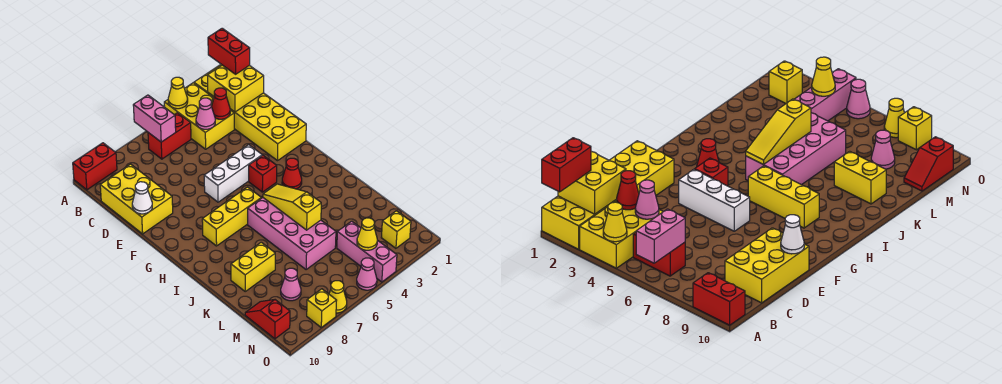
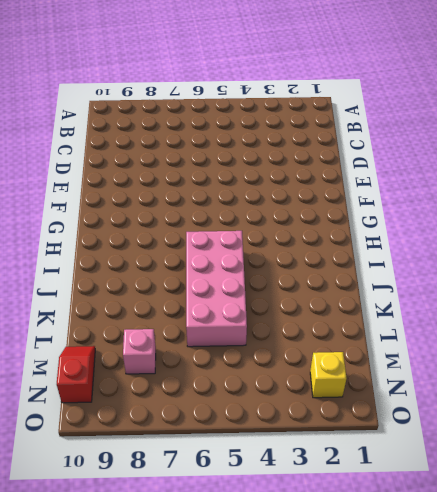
pink brick M8 level 1 -> pink cone M8 level 1
none -> yellow brick A1:F2 level 1
none -> yellow brick A3:C4 level 1
none -> red brick A9:A10 level 1

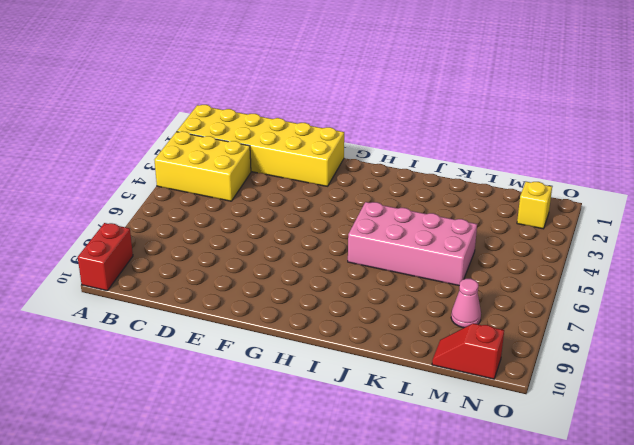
none -> red brick B5:B6 level 1
none -> yellow brick C9:E10 level 1
none -> white brick F4:F6 level 1

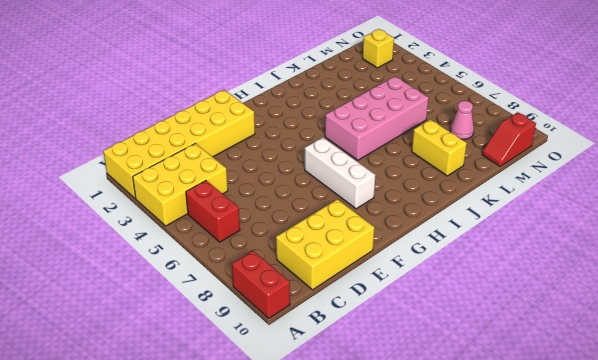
white brick G6:G8 level 1 -> white brick F4:F6 level 1
none -> red brick G4 level 1
none -> red cone H3 level 1
none -> yellow brick H6:H8 level 1

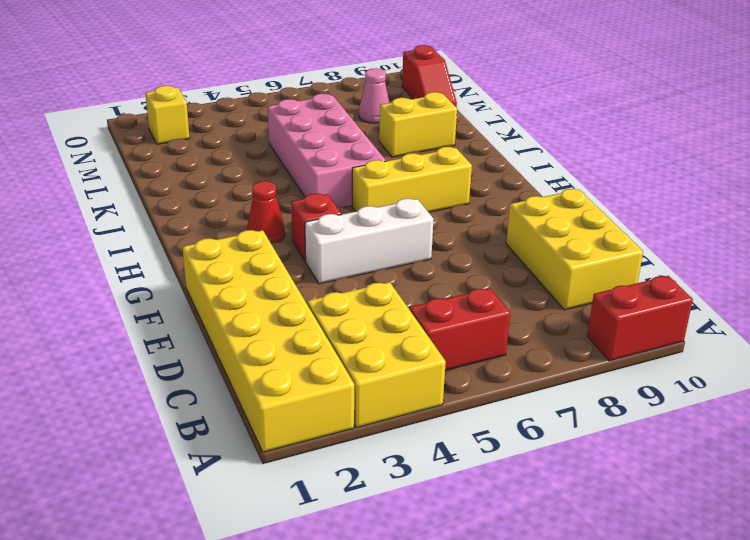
none -> pink brick M4:O4 level 1
none -> pink cone O5 level 1
none -> yellow cone O7 level 1

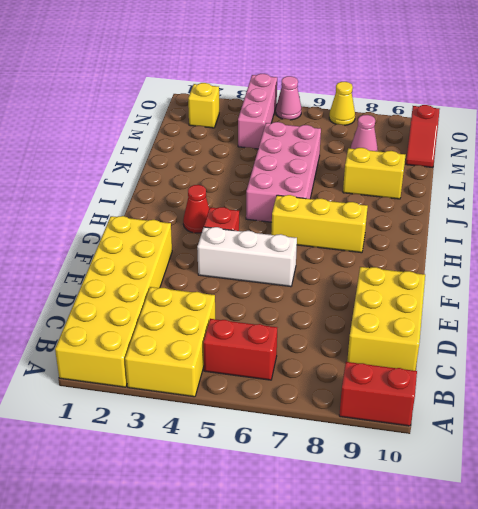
none -> yellow brick O8 level 1
none -> yellow cone A4 level 2
none -> pink brick A6:B6 level 2

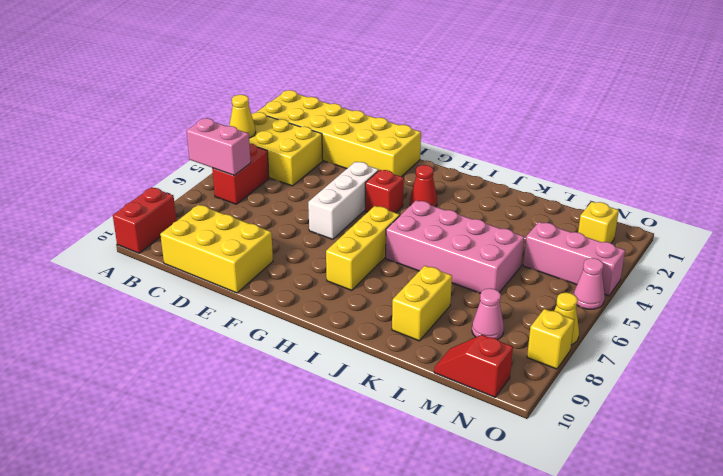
none -> yellow brick B1:C2 level 2
none -> red cone C3 level 2
none -> pink cone C4 level 2

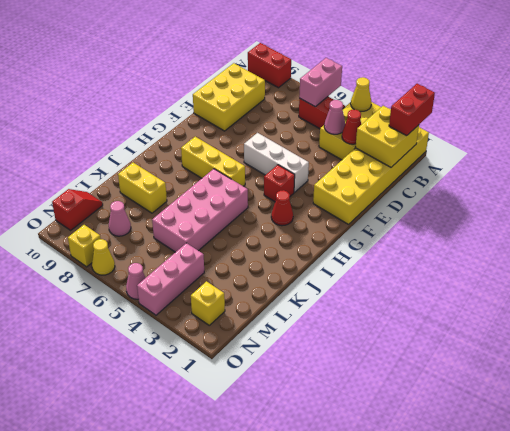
none -> white cone E10 level 2
none -> yellow slope I5:K5 level 2 top K
none -> yellow cone N4 level 2

